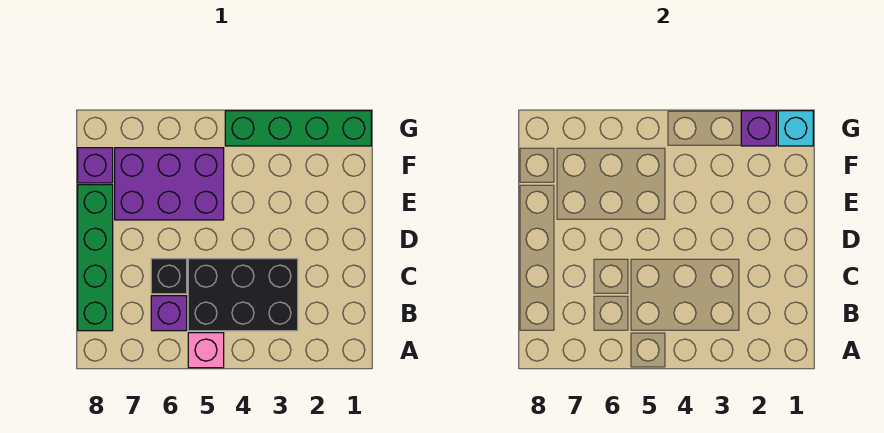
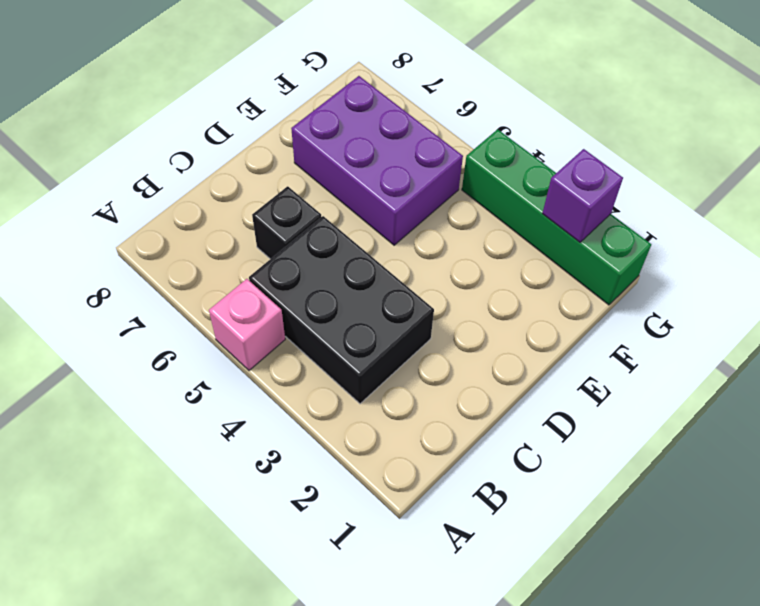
none -> purple brick B6 level 1
none -> green brick B8:E8 level 1

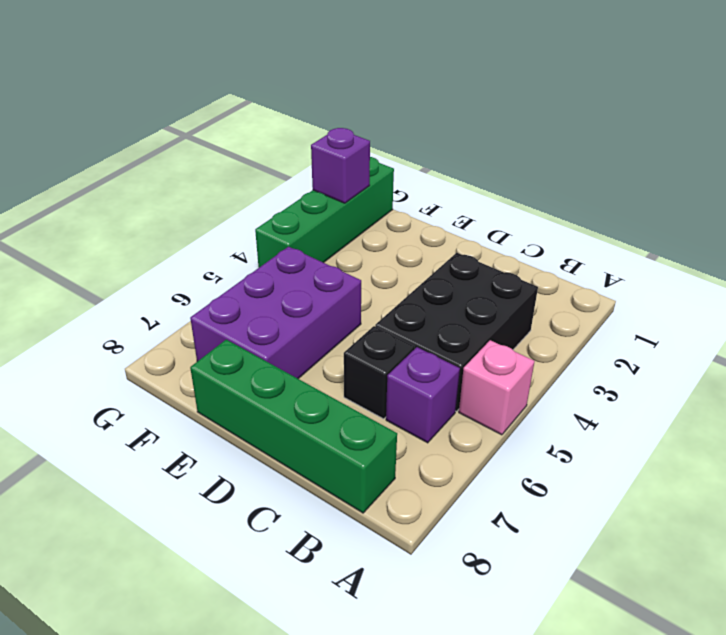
none -> purple brick F8 level 1
none -> cyan brick G1 level 2

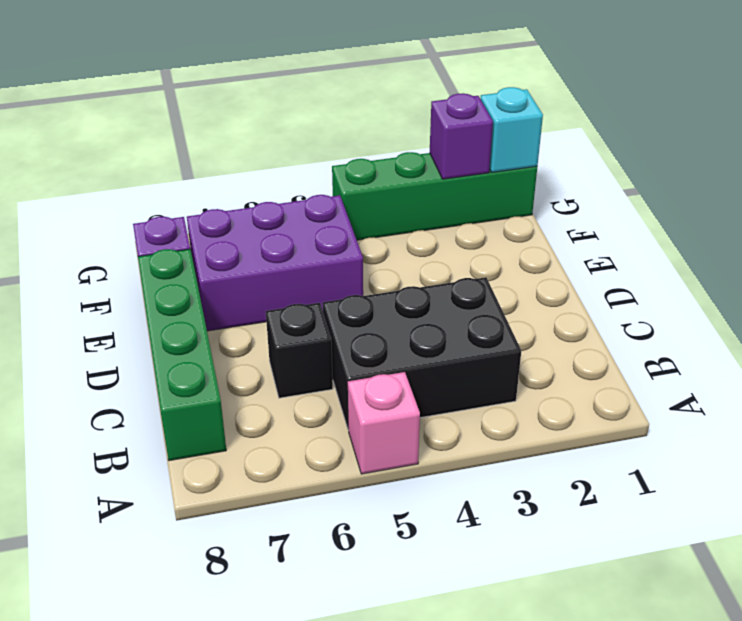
none -> purple brick B6 level 1

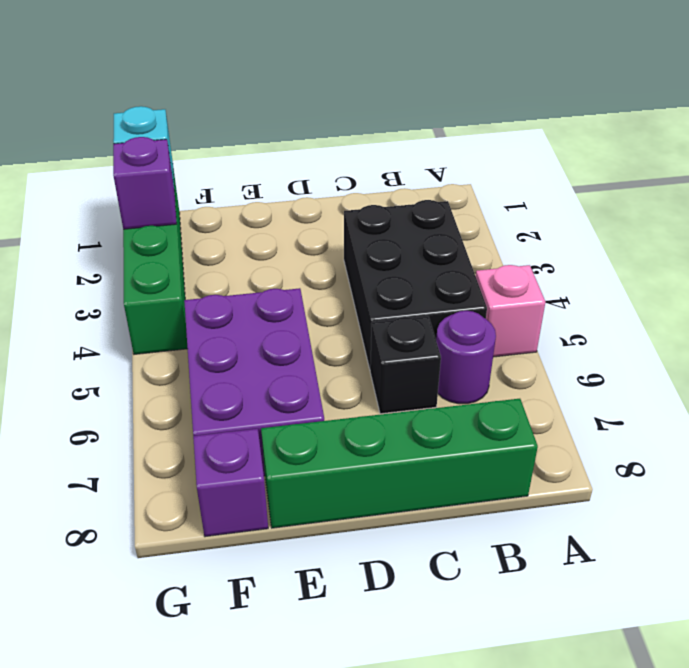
purple round brick B6 level 1 -> purple brick B6 level 1

